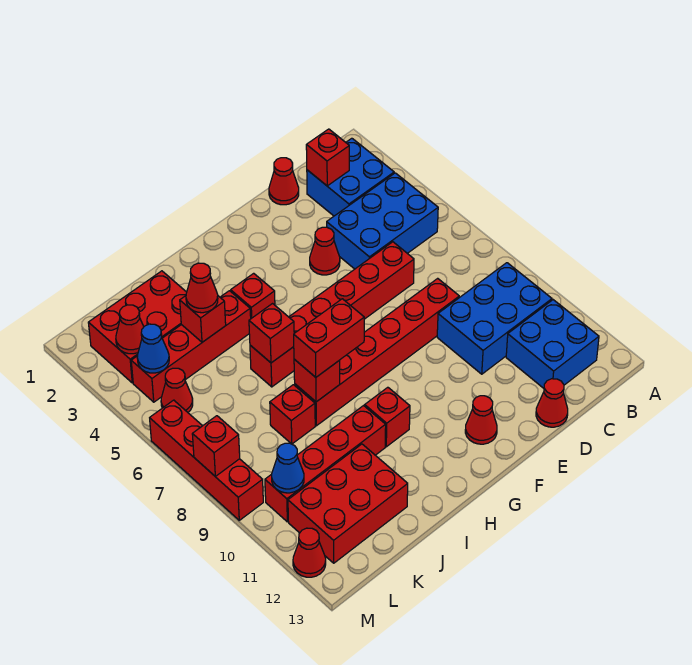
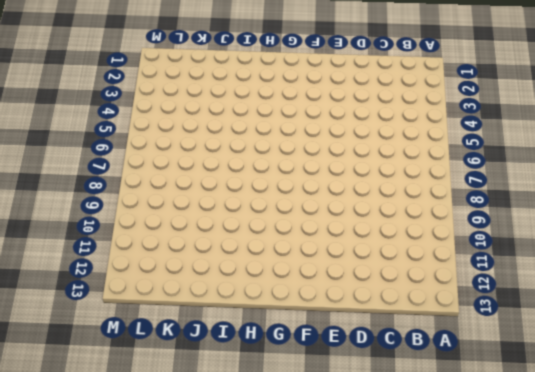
none -> blue brick B2:C3 level 1
none -> blue brick B4:D5 level 1
none -> blue brick B9:D10 level 1
none -> blue brick B11:C12 level 1

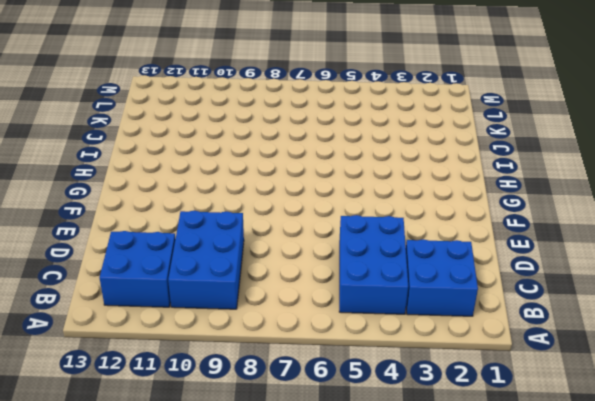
none -> red cone D1 level 1
none -> red brick D6:I6 level 1
none -> red brick D8:I8 level 1
none -> red cone D13 level 1

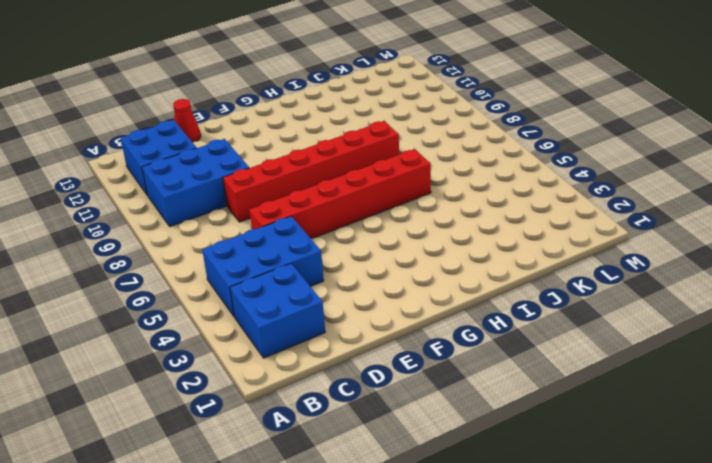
none -> red cone D1 level 1
none -> red cone E4 level 1
none -> red cone F12 level 1
none -> red brick H4 level 1

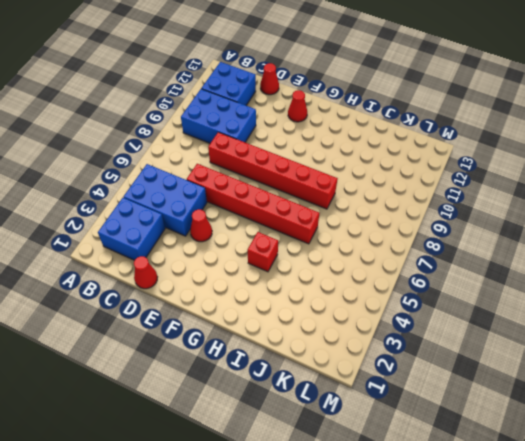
none -> red brick H10 level 1
none -> red brick I4:L4 level 1
none -> red brick I10:L10 level 1
none -> red brick J2:L3 level 1

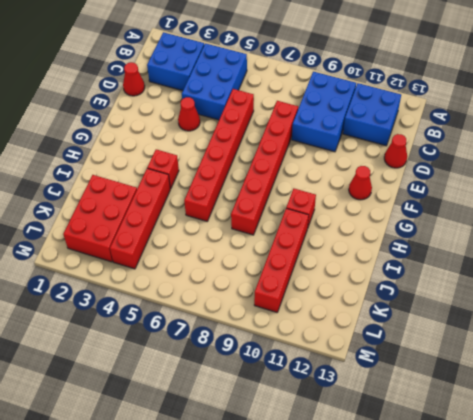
none -> red brick J8 level 1
none -> red brick J11:L12 level 1
none -> red cone L5 level 1
none -> red brick M6:M9 level 1

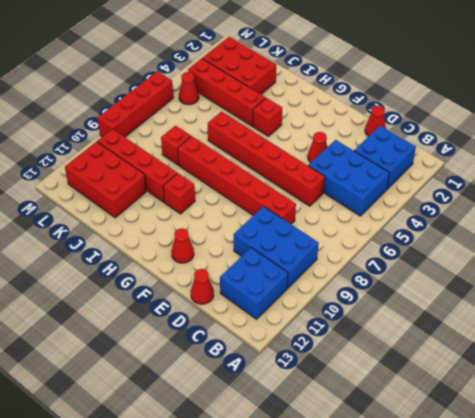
none -> red cone M12 level 1
none -> red brick C2 level 2
none -> red brick I6 level 2
none -> red brick I8 level 2

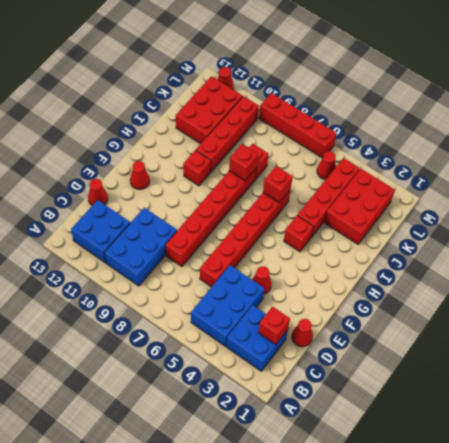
none -> red brick J4 level 2
none -> red cone L3 level 2
none -> blue cone L4 level 2
none -> blue cone L10 level 2

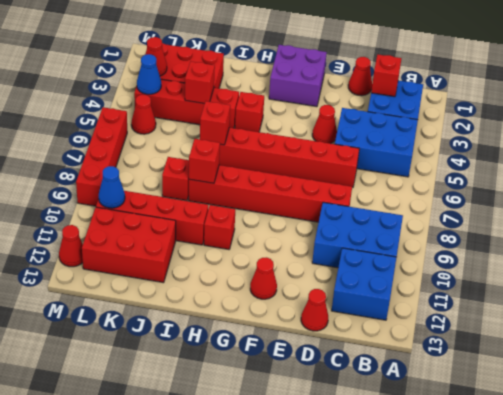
purple brick F1:G2 level 1 -> none
none -> red brick M8 level 2
none -> red brick H8:I8 level 3
none -> red cone J4 level 3

